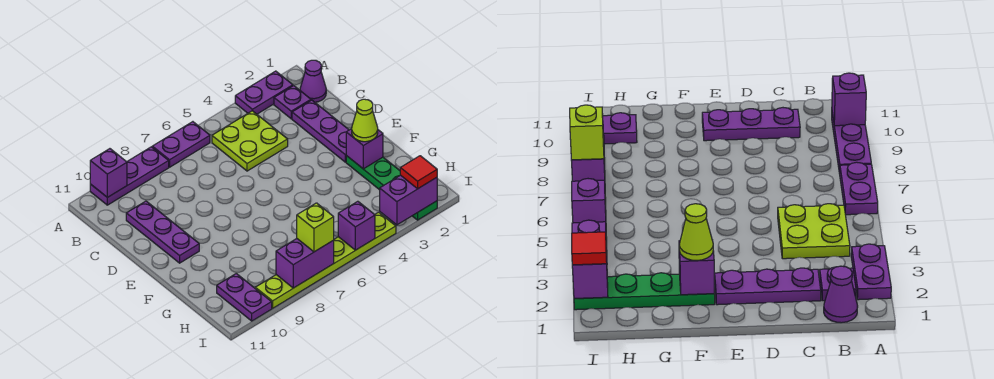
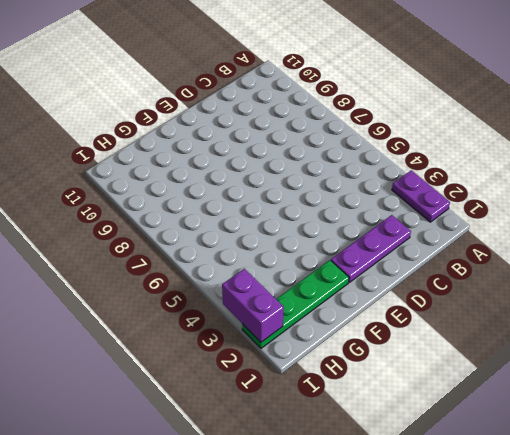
none -> purple plate A6:A7 level 1
none -> purple plate A8:A10 level 1
none -> purple cone B1 level 1

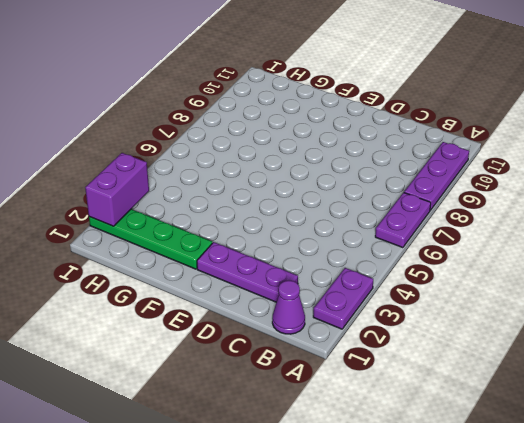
none -> purple plate B2 level 1
none -> lime plate B4:C5 level 1
none -> purple plate C10:E10 level 1

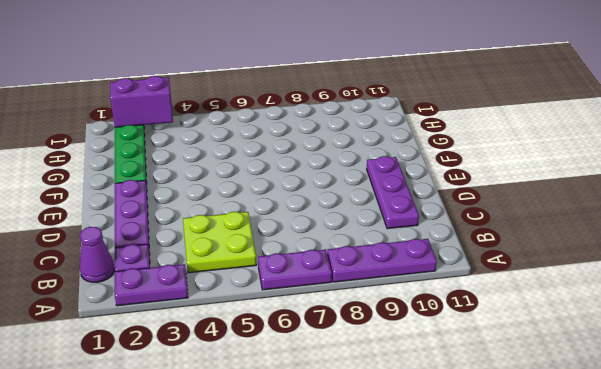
none -> purple plate H10:I10 level 1
none -> lime plate I4:I9 level 1
none -> purple brick A10 level 2

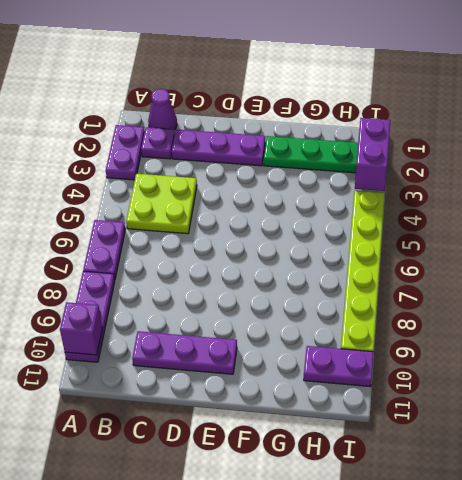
none -> purple brick F2 level 2
none -> purple brick I5 level 2
none -> purple brick I7:I8 level 2

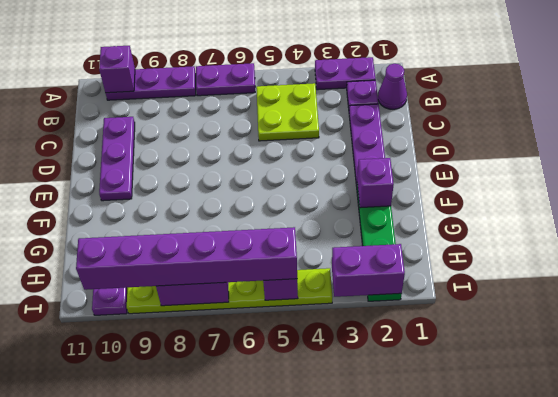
purple brick I5:I10 level 3 -> lime brick I7 level 3
none -> lime cone F2 level 3
none -> red tile I2 level 3

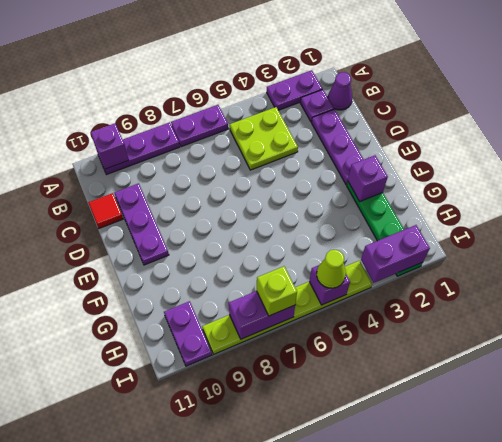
red tile C11 level 1 -> red tile I2 level 3
lime cone I5 level 3 -> lime cone F2 level 3

